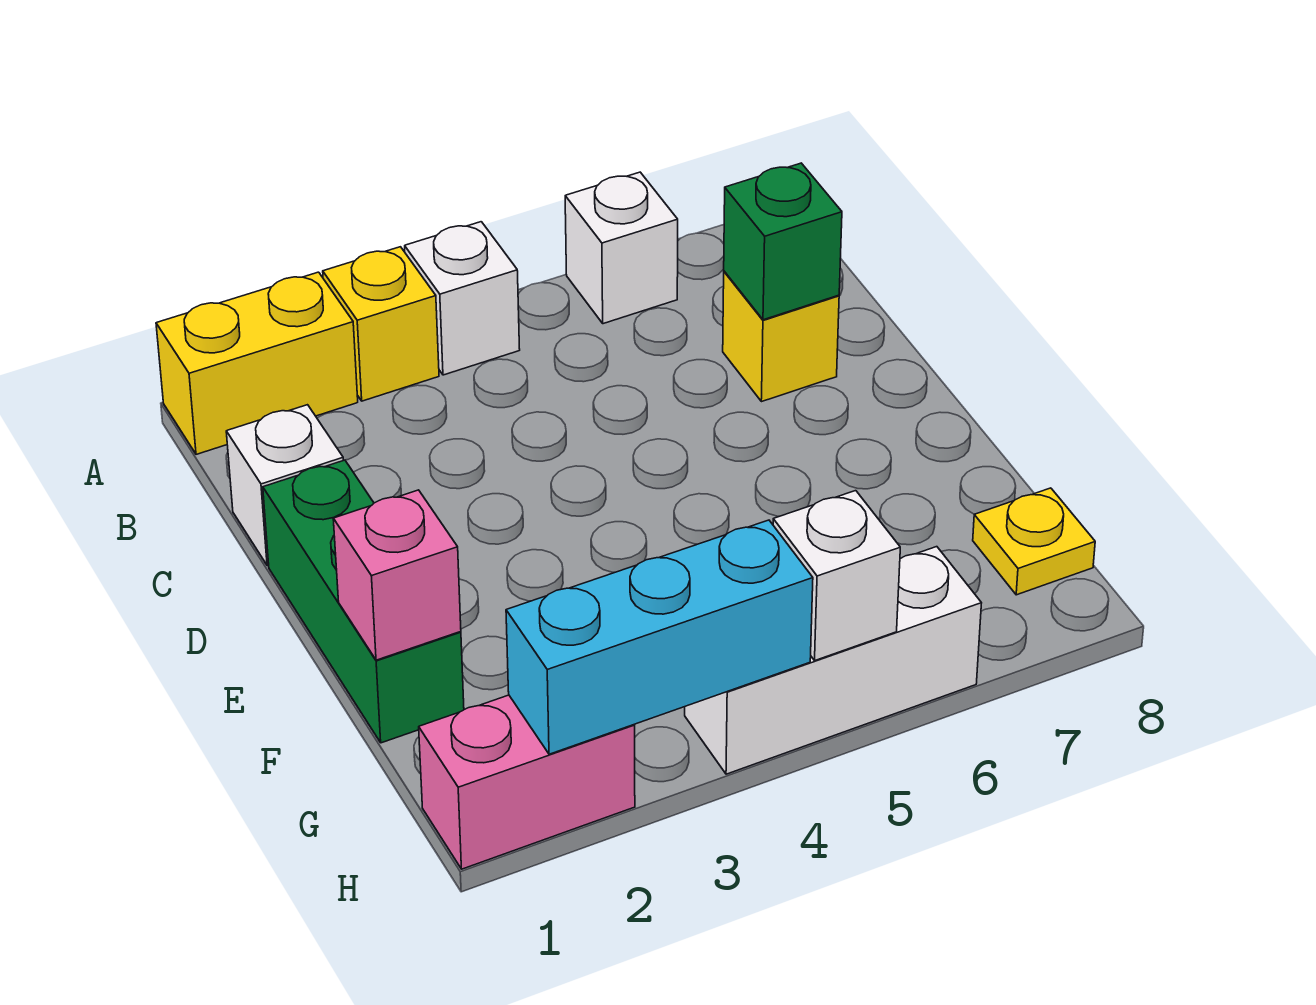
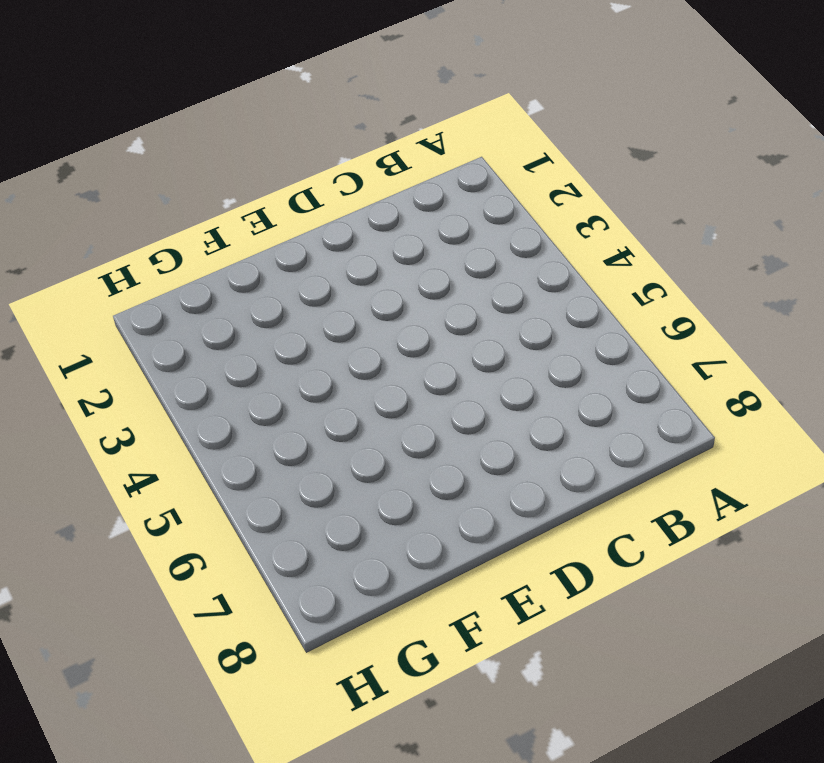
none -> yellow brick A1:A2 level 1
none -> yellow brick A3 level 1
none -> white brick A4 level 1

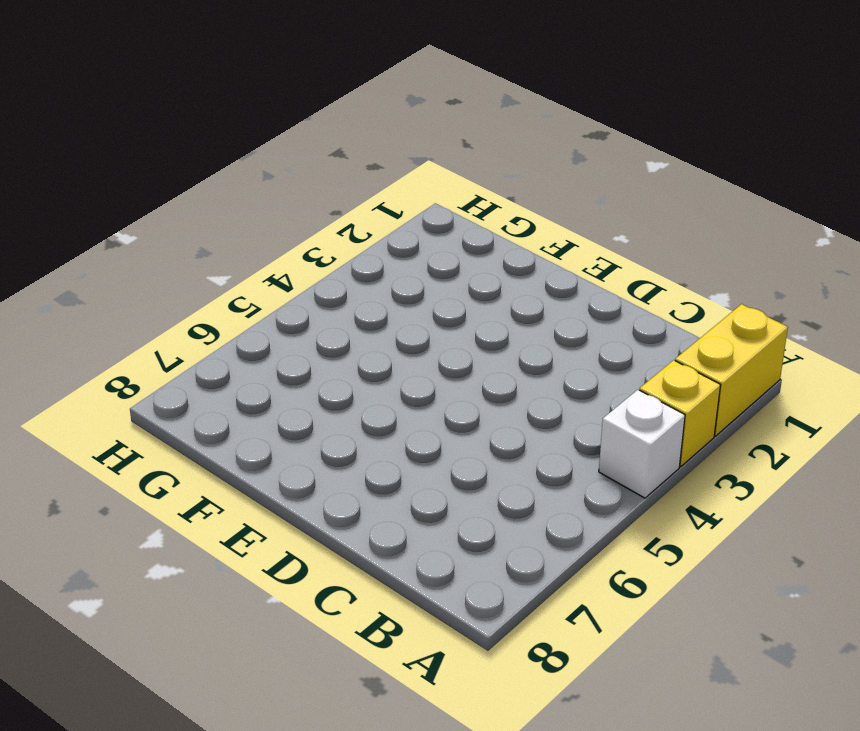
none -> white brick A6 level 1
none -> white brick C1 level 1
none -> yellow brick C7 level 1

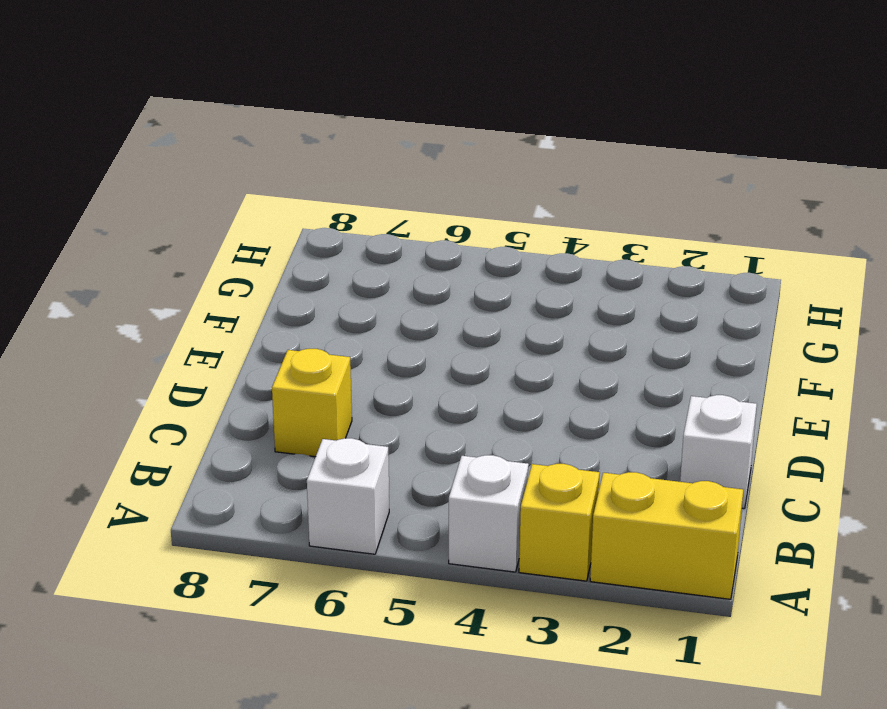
none -> green brick D1:F1 level 1
none -> yellow plate G8 level 1
none -> pink brick H1:H2 level 1

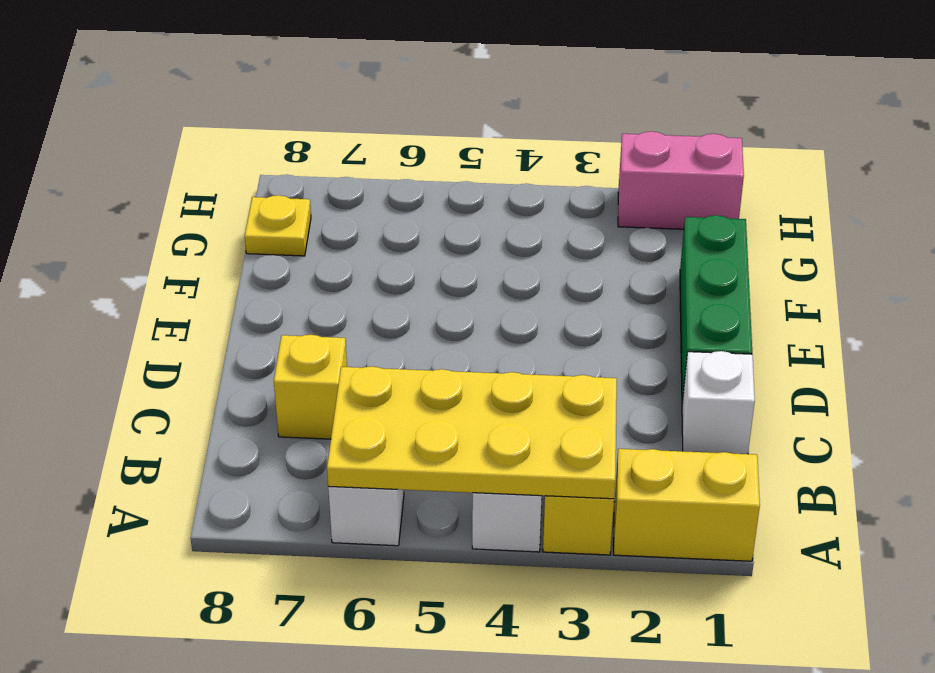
yellow plate A3:B6 level 2 -> none
none -> white brick H4:H6 level 1
none -> green brick C7 level 2
none -> pink brick F1 level 2

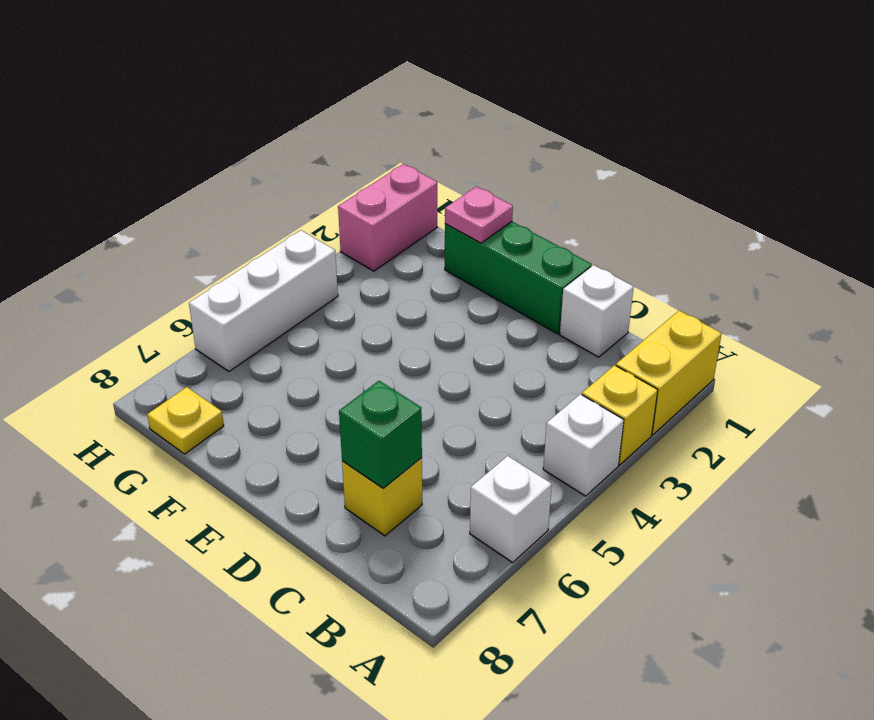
pink plate F1 level 2 -> pink brick F1 level 2
none -> cyan brick H2:H4 level 2
none -> white brick H5 level 2

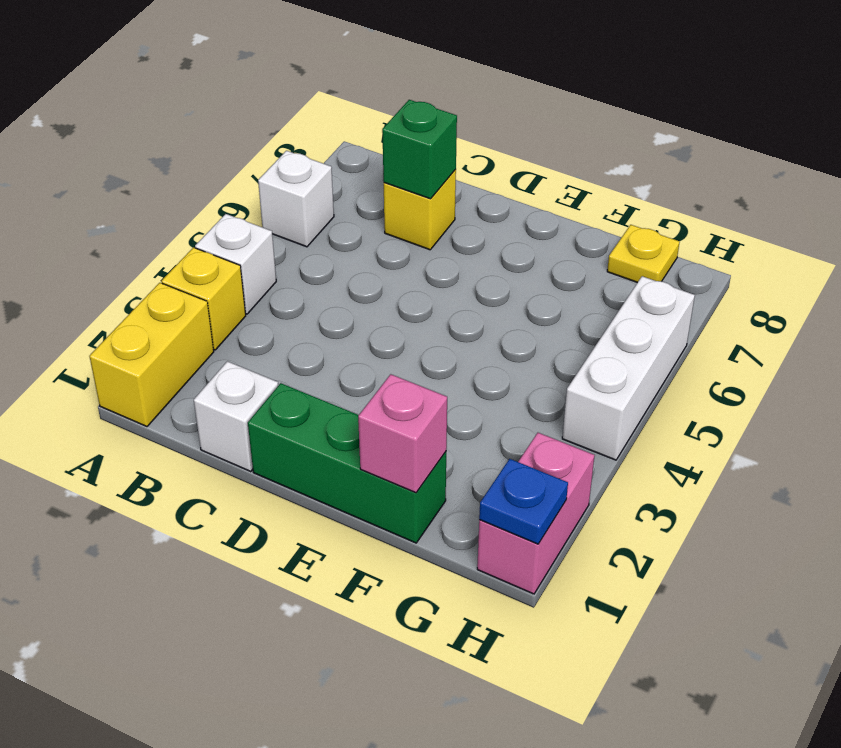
blue plate H1 level 2 -> none
none -> cyan brick H2:H4 level 2
none -> white brick H5 level 2

